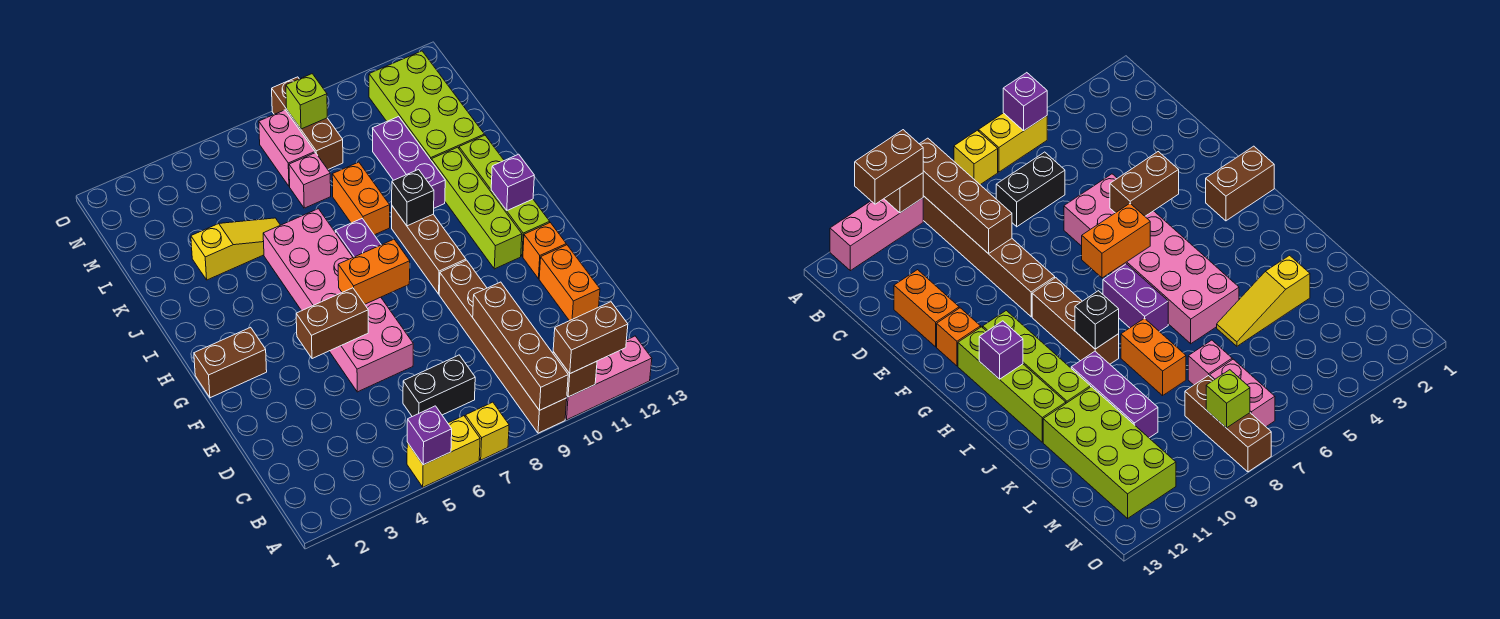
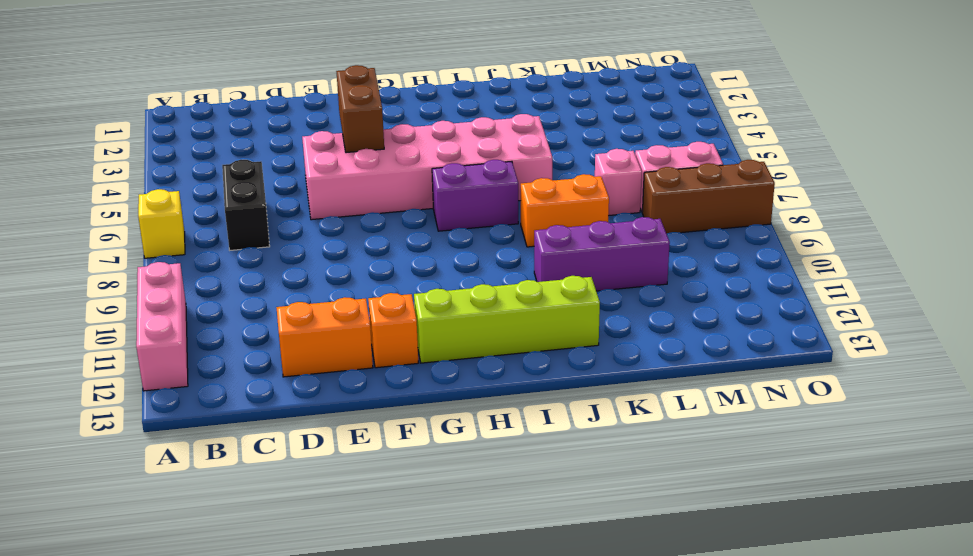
none -> yellow brick A5:A6 level 1
none -> brown brick A9:F9 level 1
none -> brown brick G1:G2 level 1

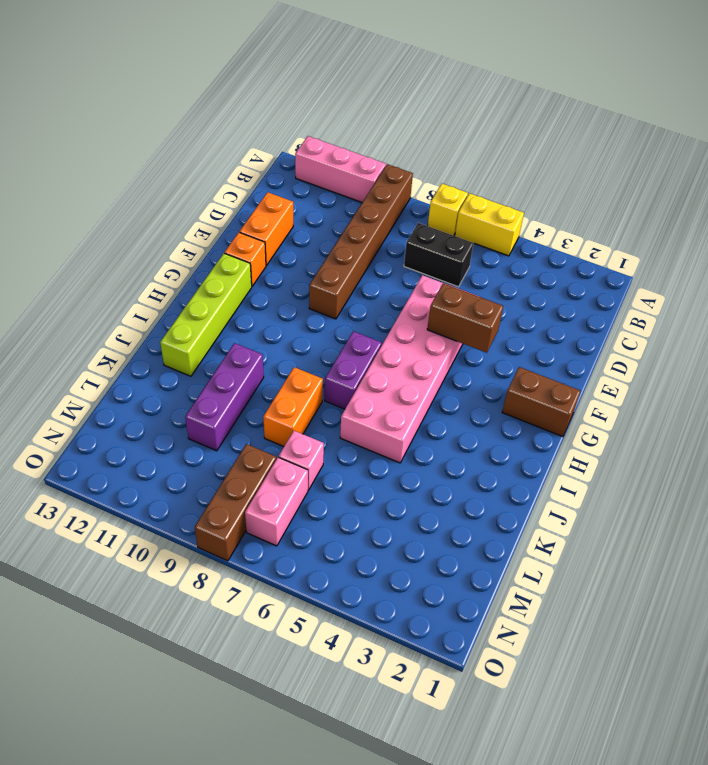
none -> brown brick G9:I9 level 1
none -> lime brick G11:J11 level 1
none -> yellow slope K3:K5 level 1 top 3

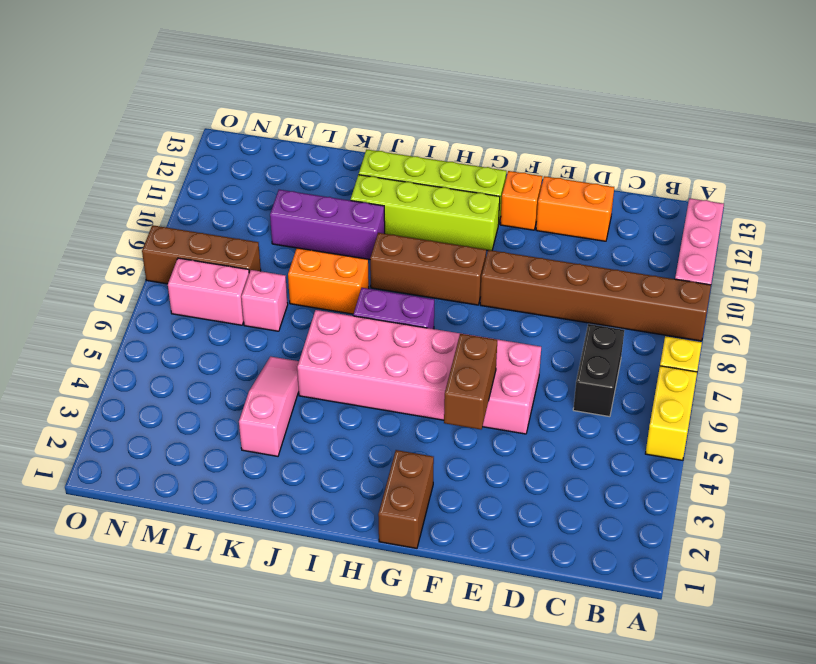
pink slope K3:K5 level 1 top 3 -> yellow slope K3:K5 level 1 top 3
none -> lime brick K11:N12 level 1
none -> purple brick A5 level 2
none -> brown brick A9:D9 level 2

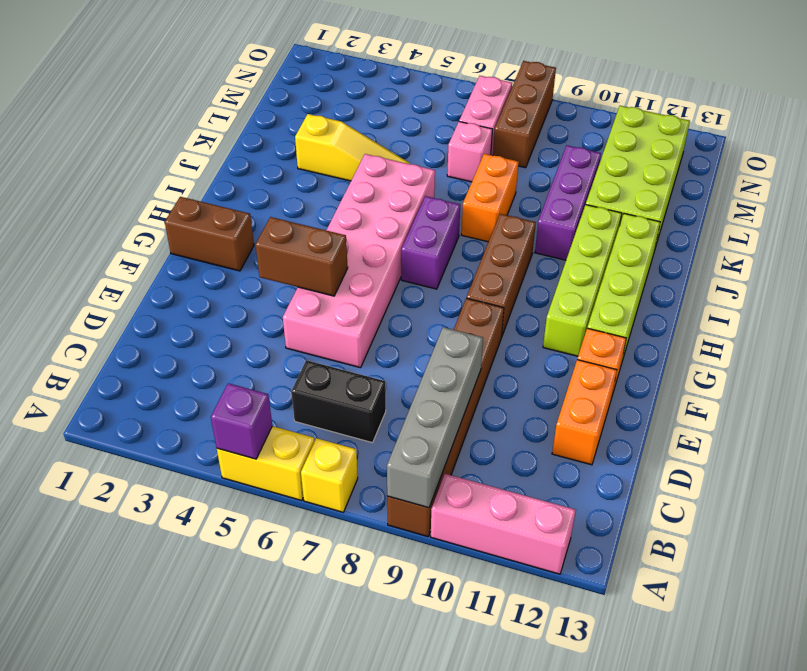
grey brick A9:D9 level 2 -> brown brick A9:D9 level 2
none -> brown brick A10 level 2
none -> orange brick G6:G7 level 2
none -> purple brick H12 level 2

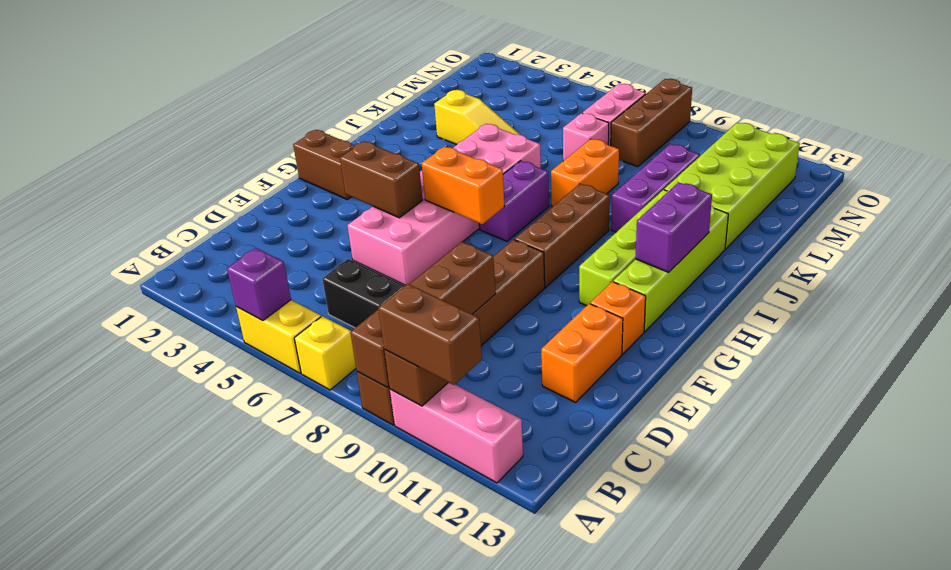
purple brick H12:I12 level 2 -> purple brick H12 level 2
none -> black brick I9 level 2
none -> lime brick N8 level 2

